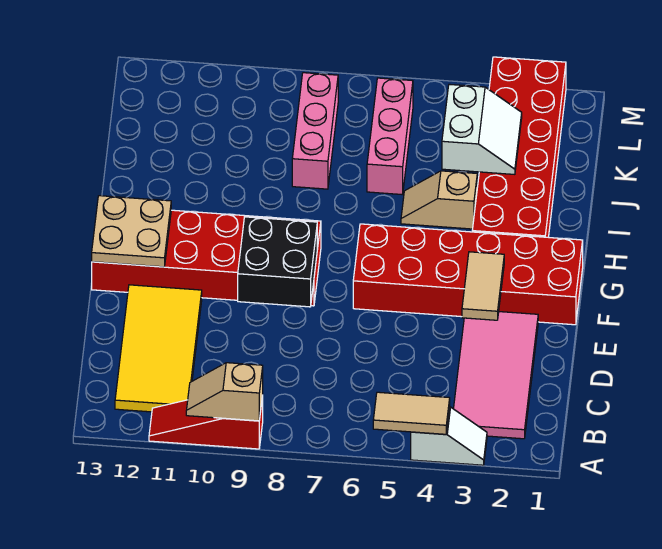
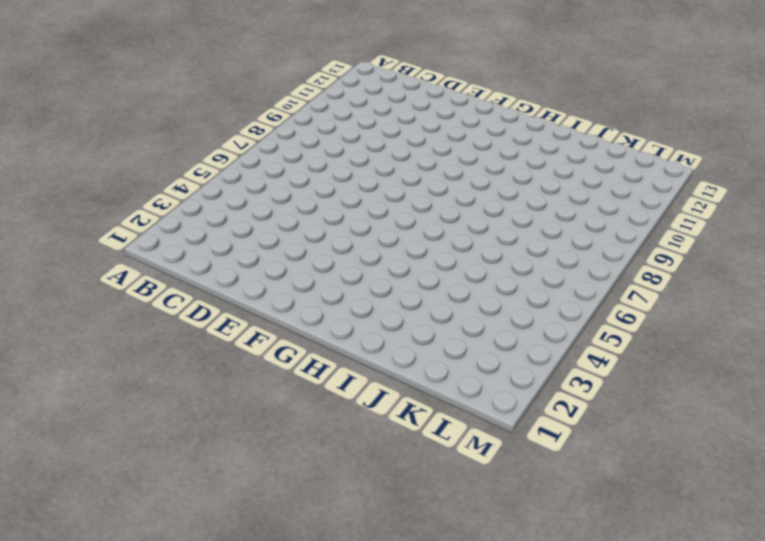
none -> white slope A3:A4 level 1 top 4
none -> red slope A9:A11 level 1 top 9
none -> pink tile B2:E3 level 1

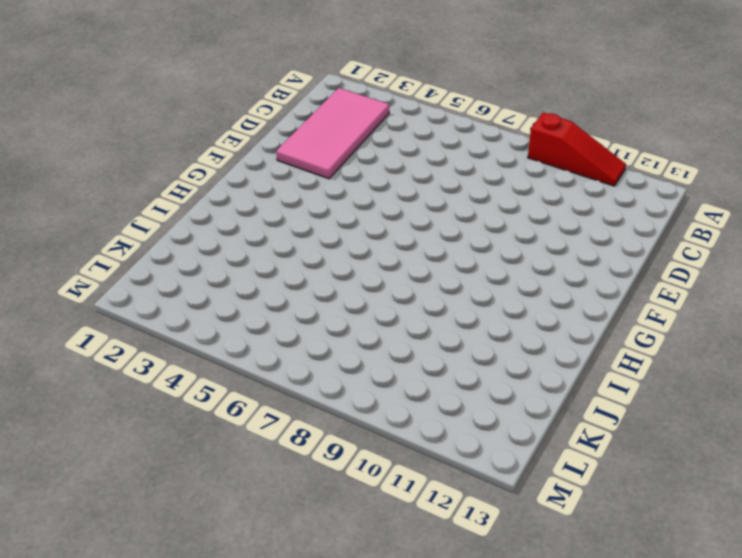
none -> white slope A3:A4 level 1 top 4
none -> yellow tile B11:E12 level 1
none -> red brick F1:G6 level 1

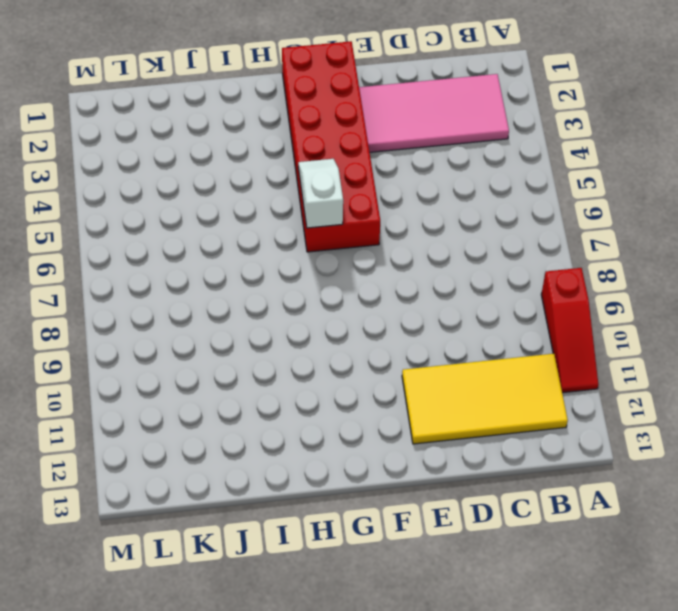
white slope G5:G6 level 2 top 6 -> white slope A3:A4 level 1 top 4
none -> red brick F8:G13 level 1
none -> red brick H2:M3 level 1
none -> tan slope I4:I5 level 1 top 4

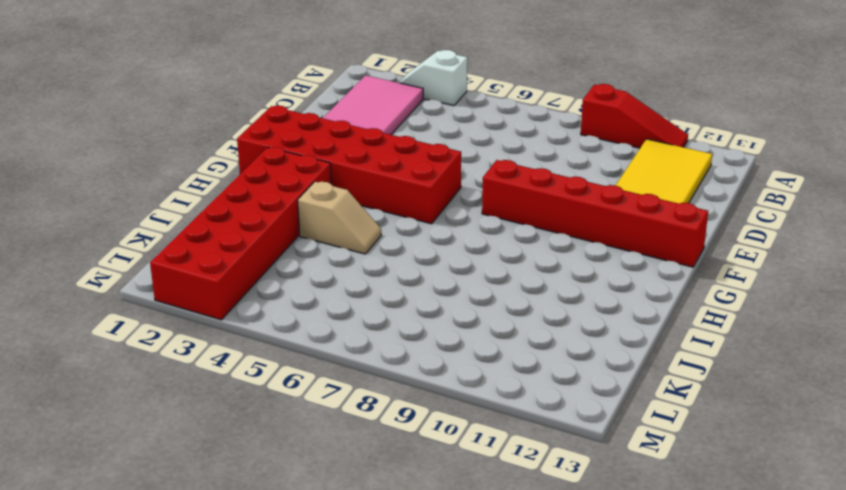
red brick F8:F13 level 1 -> red brick F8:G13 level 1
none -> pink brick J6:L6 level 1
none -> pink brick J8:L8 level 1
none -> tan tile A4:A5 level 2

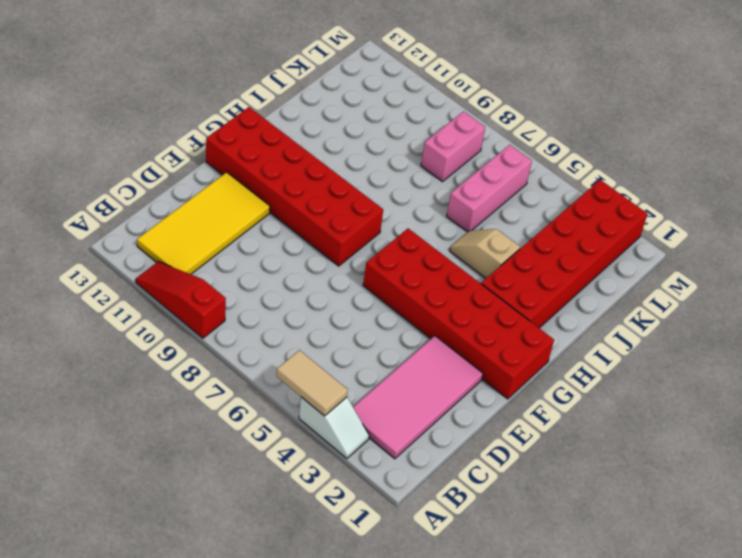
pink brick K8:L8 level 1 -> pink brick J8:L8 level 1
none -> tan slope A9:A10 level 2 top 9
none -> tan tile E3:F3 level 2
none -> black brick E8:F9 level 2

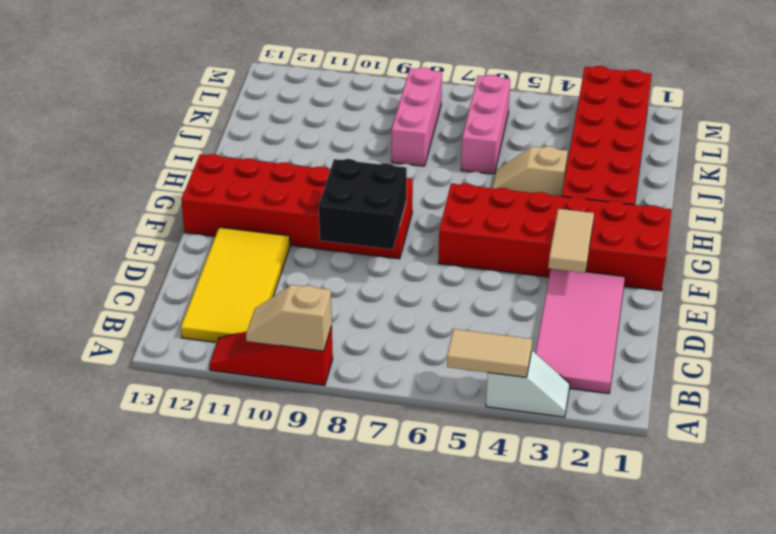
none -> tan plate F12:G13 level 2
none -> white slope J3:K4 level 2 top 4

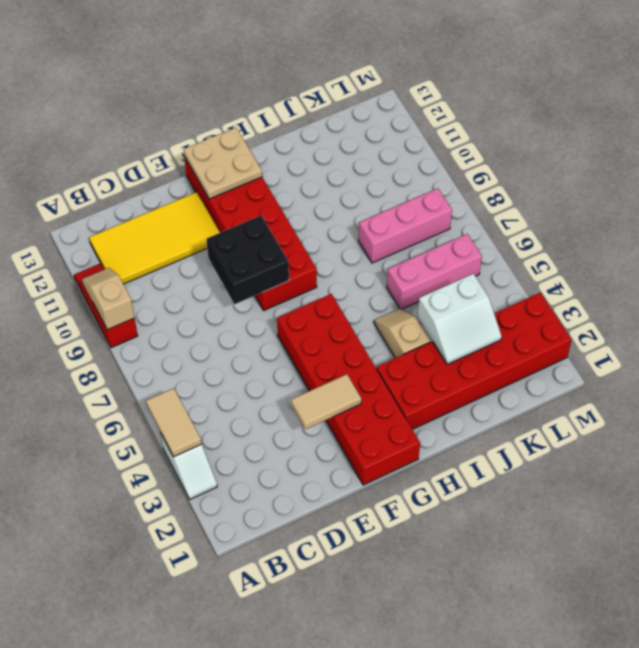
none -> pink tile B2:E3 level 1

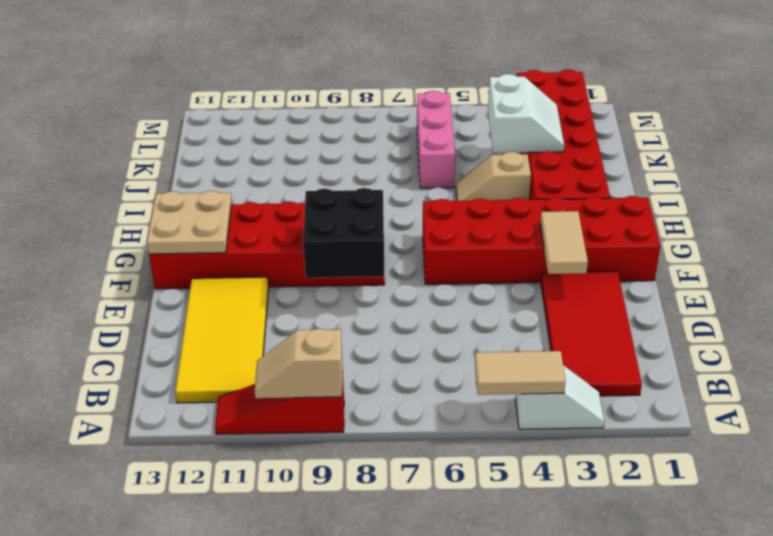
red tile B2:E3 level 1 -> pink tile B2:E3 level 1
none -> pink brick J8:L8 level 1

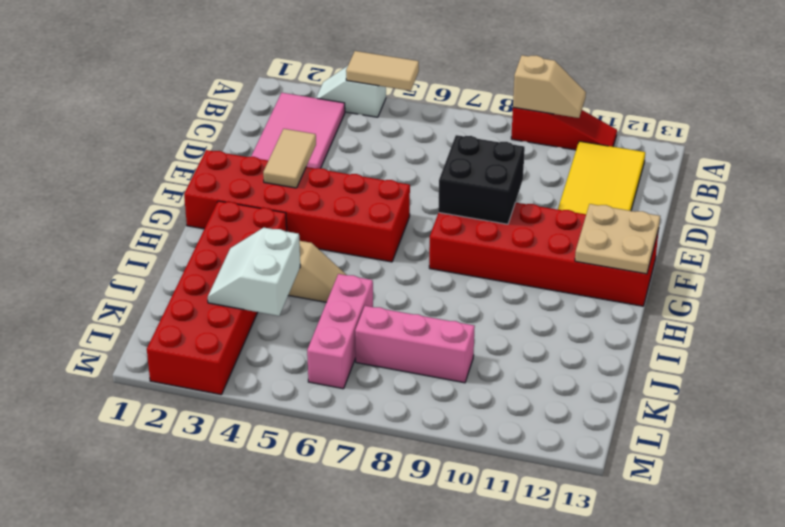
pink brick K7:K9 level 1 -> pink brick J8:L8 level 1

